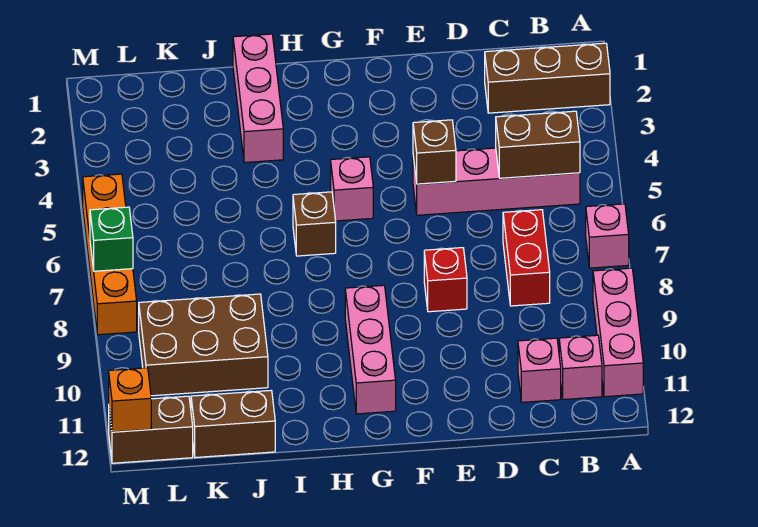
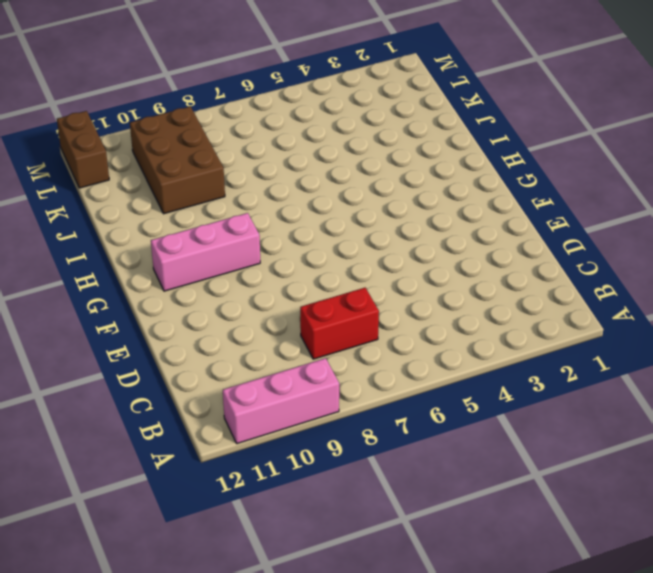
none -> brown brick A2:C2 level 1
none -> pink brick A7 level 1
none -> pink brick B5:E5 level 1

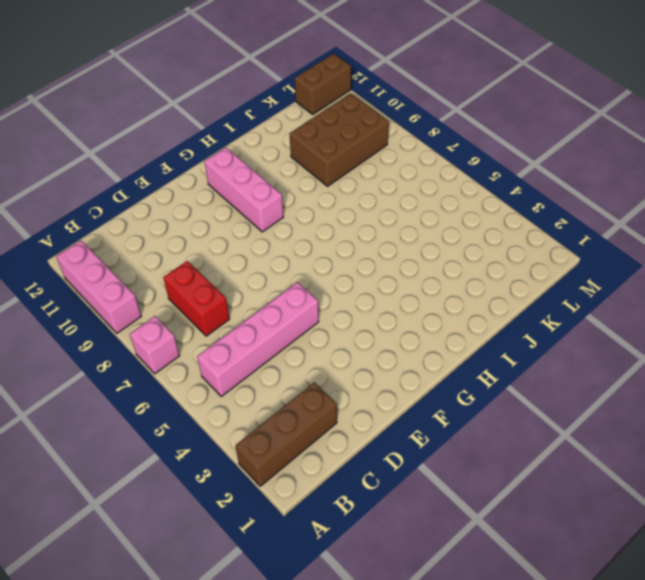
none -> pink brick B11 level 1
none -> pink brick C11 level 1
none -> red brick E8 level 1

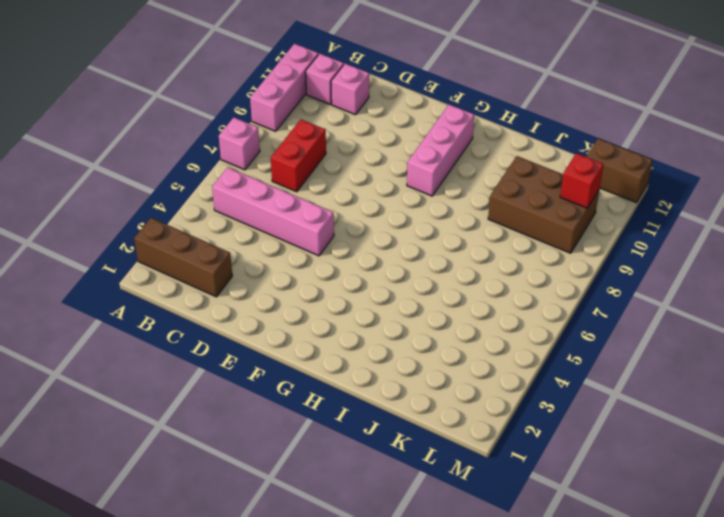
red brick L10 level 2 -> red brick E8 level 1
none -> pink brick G5 level 1
none -> brown brick H6 level 1
none -> pink brick I1:I3 level 1

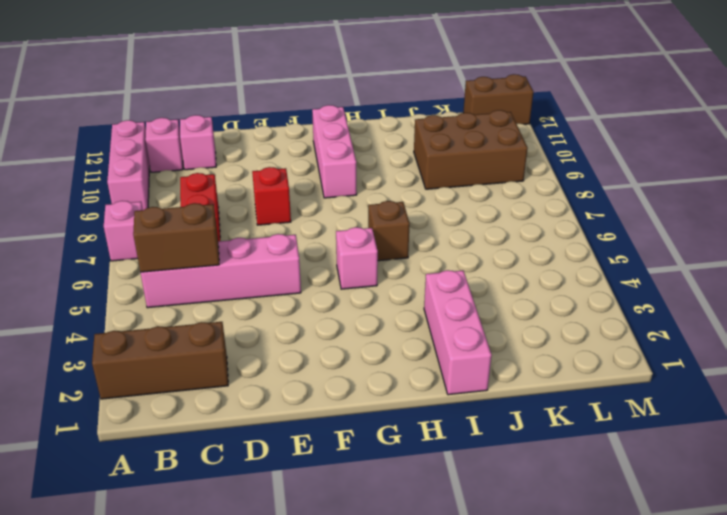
none -> brown brick J12:K12 level 1
none -> orange brick M5:M8 level 1
none -> brown brick E5 level 2

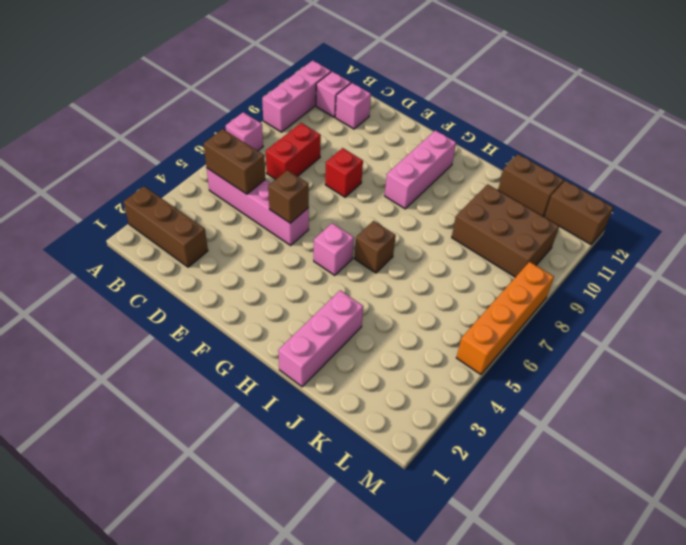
none -> green brick M7 level 2
none -> orange brick M12 level 2

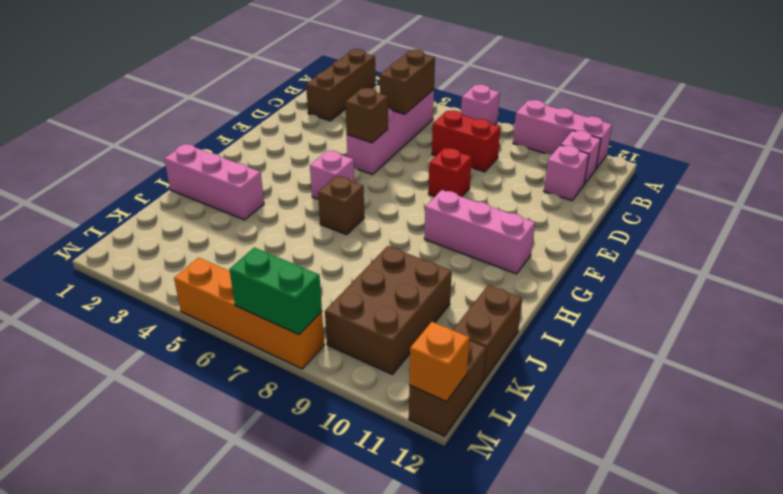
green brick M7:M8 level 2 -> green brick M7 level 2

